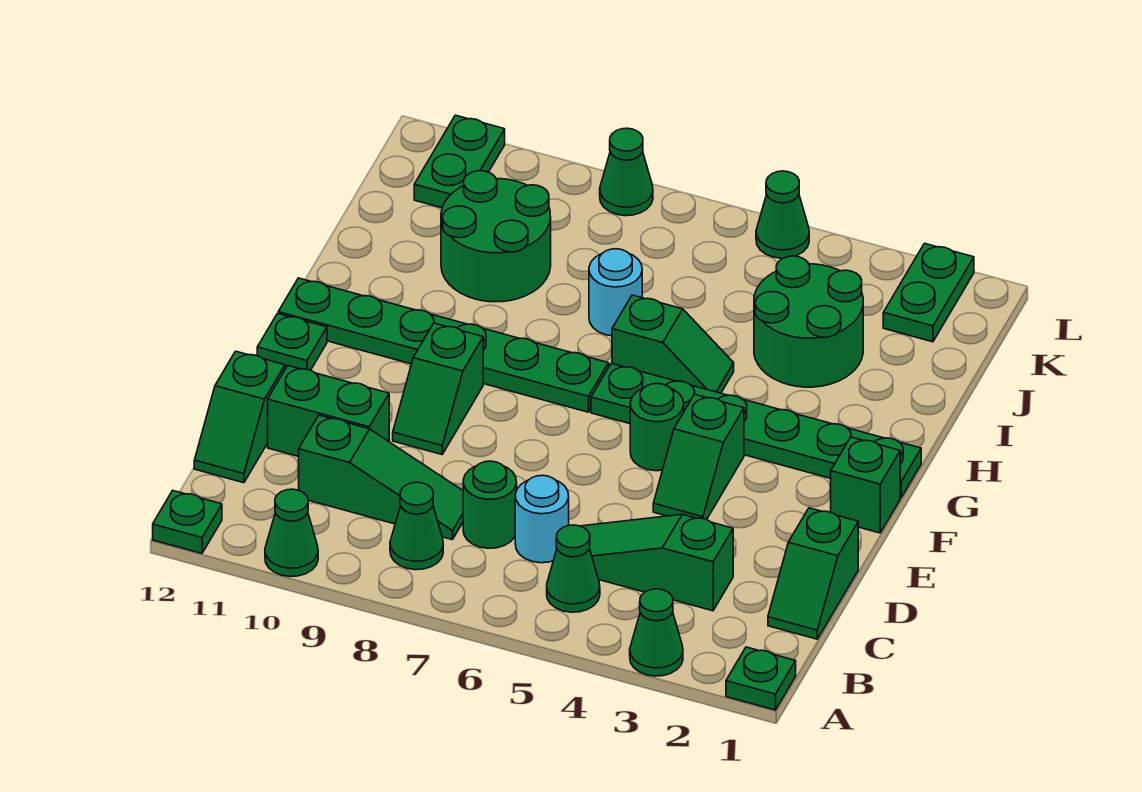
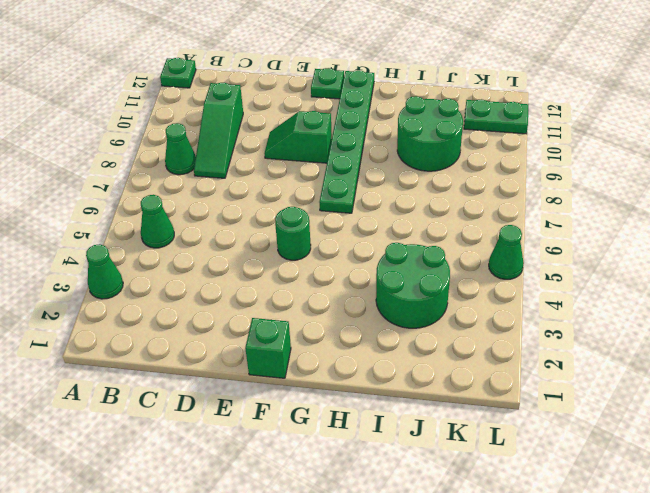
none -> green plate A1 level 1
none -> green cone A10 level 1
none -> green slope C1:D1 level 1 top D

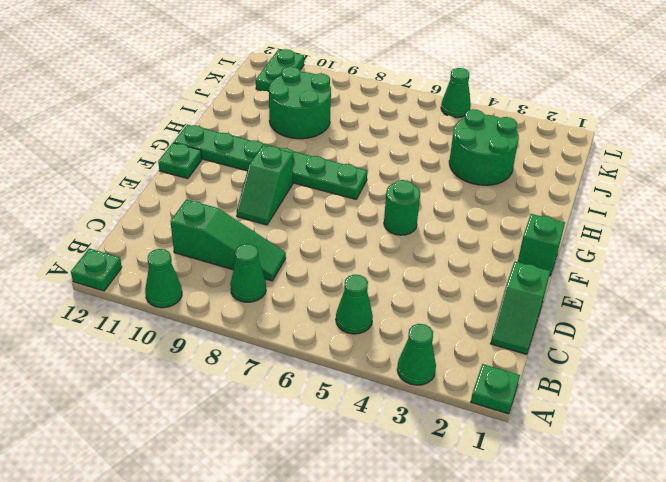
none -> green slope C3:C5 level 1 top 3
none -> cyan round brick C6 level 1
none -> green round brick C7 level 1

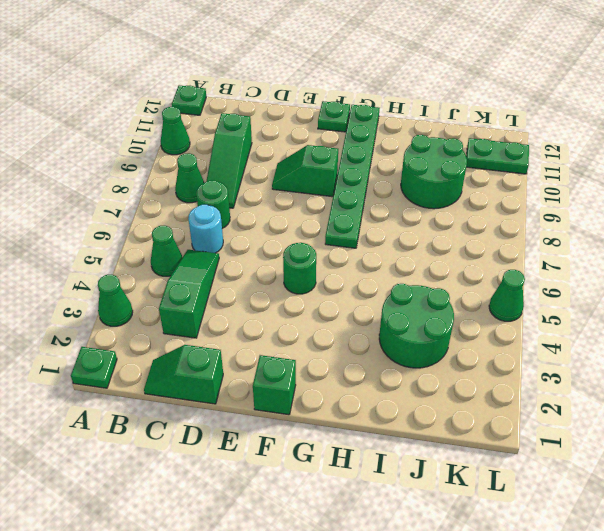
none -> green slope C12:D12 level 1 top D
none -> green brick D10:D11 level 1
none -> green slope E4:F4 level 1 top F

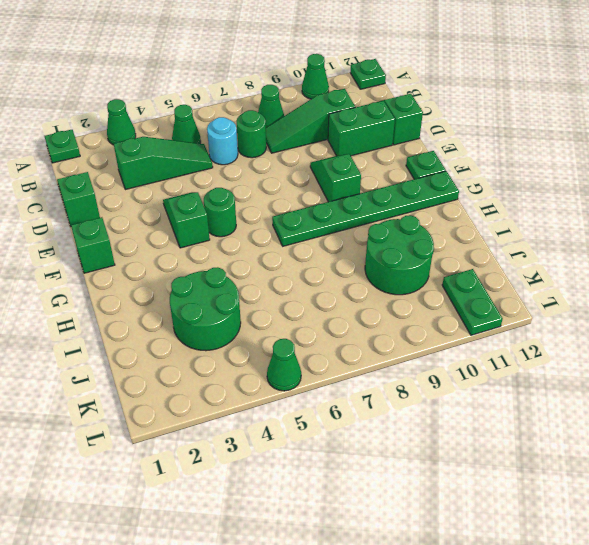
none -> green plate G1:G6 level 1
none -> green slope H5:H6 level 1 top 6
none -> cyan round brick I7 level 1

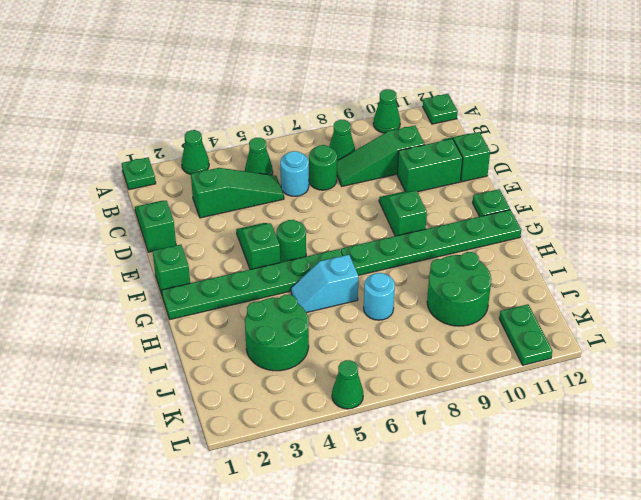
cyan slope H5:H6 level 1 top 6 -> green slope H5:H6 level 1 top 6
none -> green plate K2:L2 level 1
none -> green cone L8 level 1

